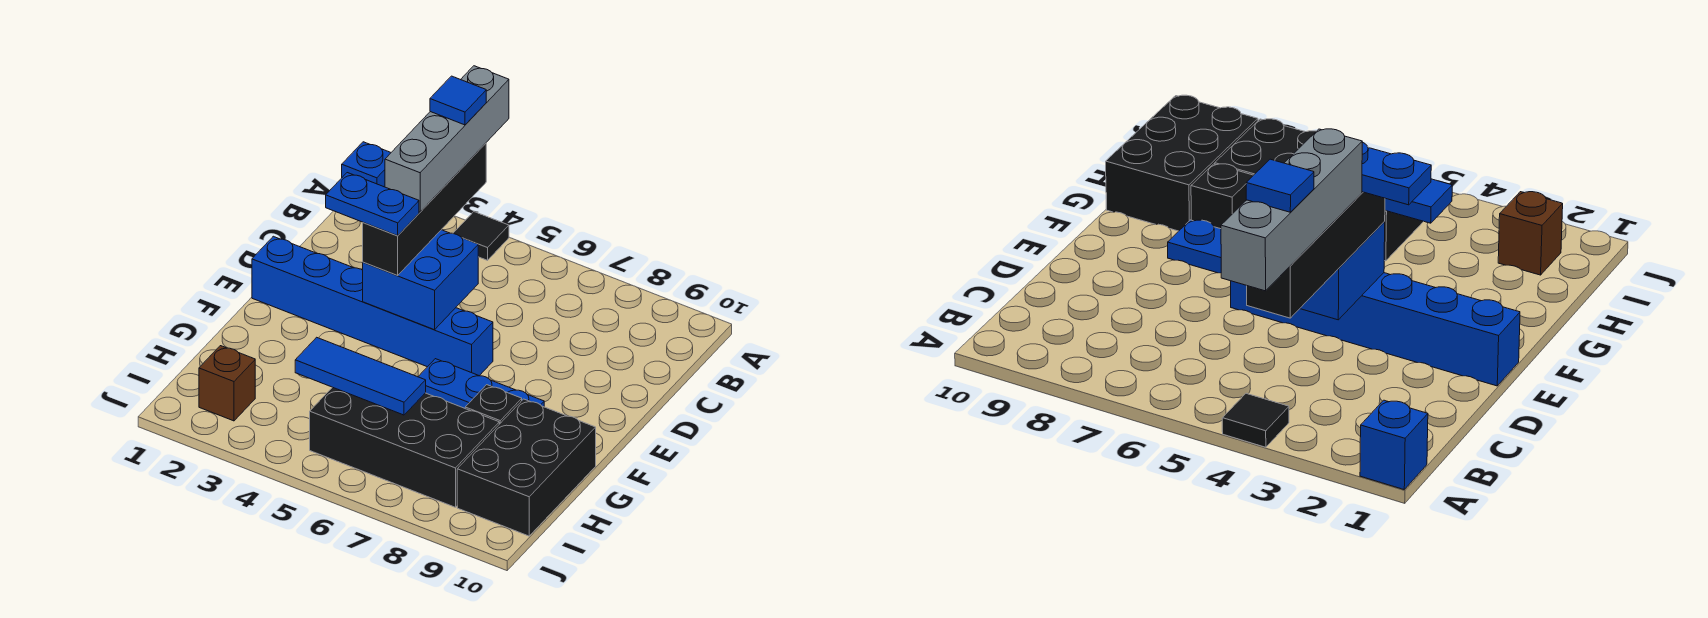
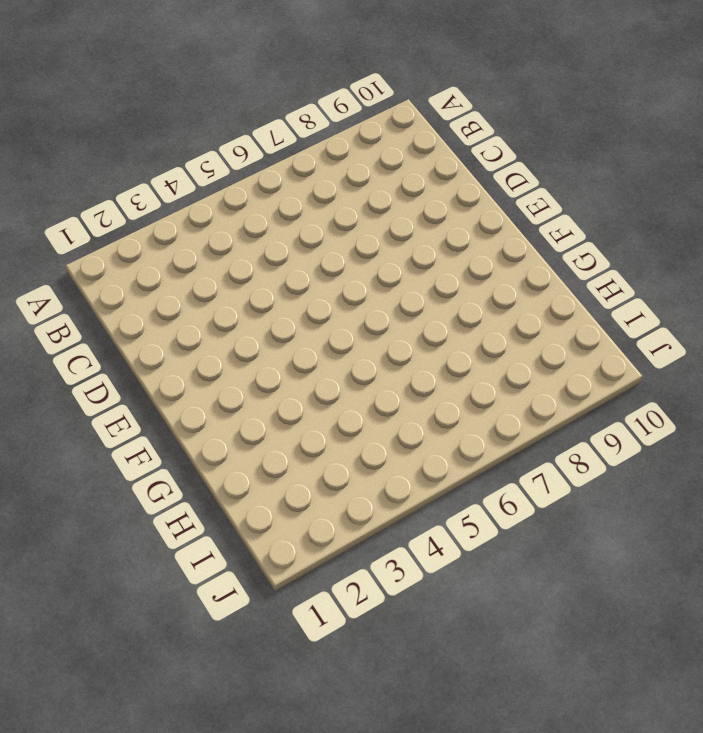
none -> blue brick A1 level 1
none -> black tile A4 level 1
none -> blue brick E1:E6 level 1

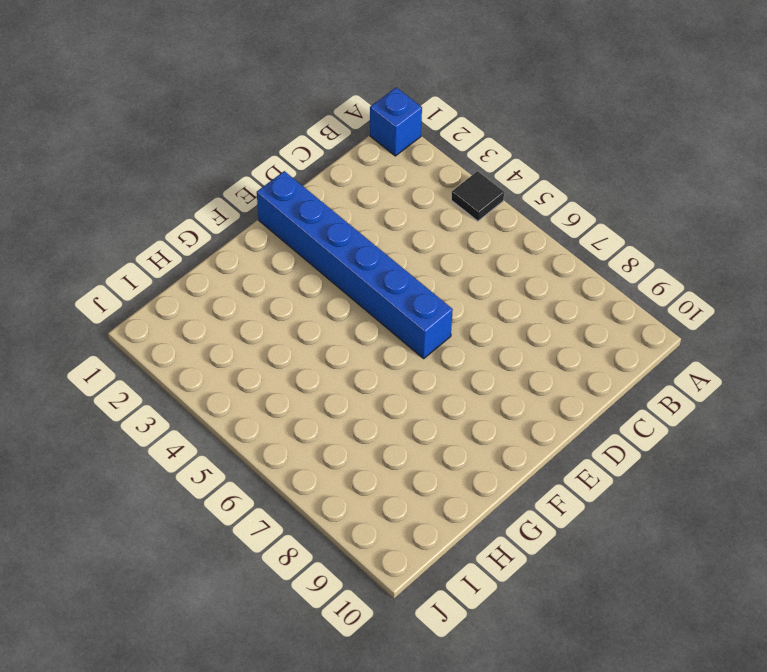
none -> blue plate F6:F8 level 1
none -> black brick G8 level 1
none -> black brick G9:I10 level 1

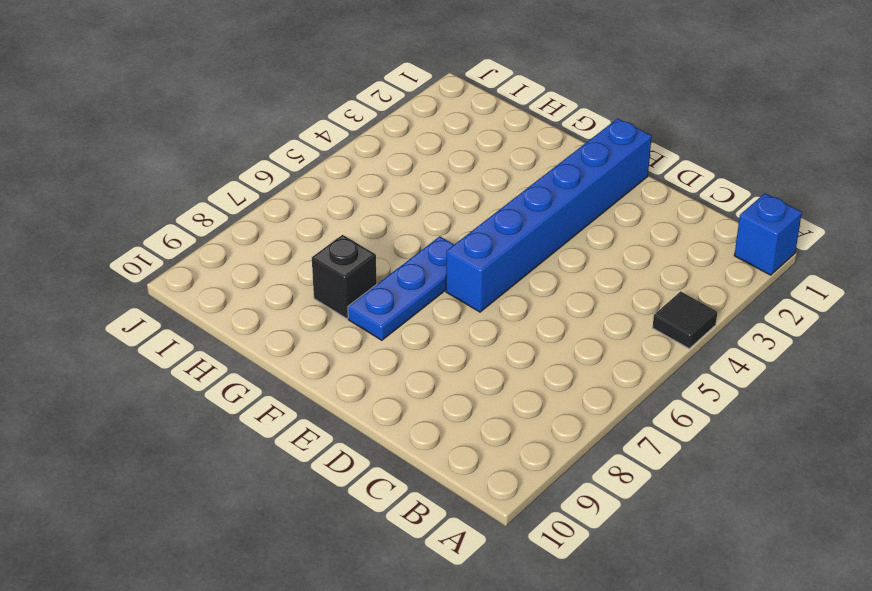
none -> black brick G9:I10 level 1
none -> black brick H5:I8 level 1
none -> brown brick I2 level 1

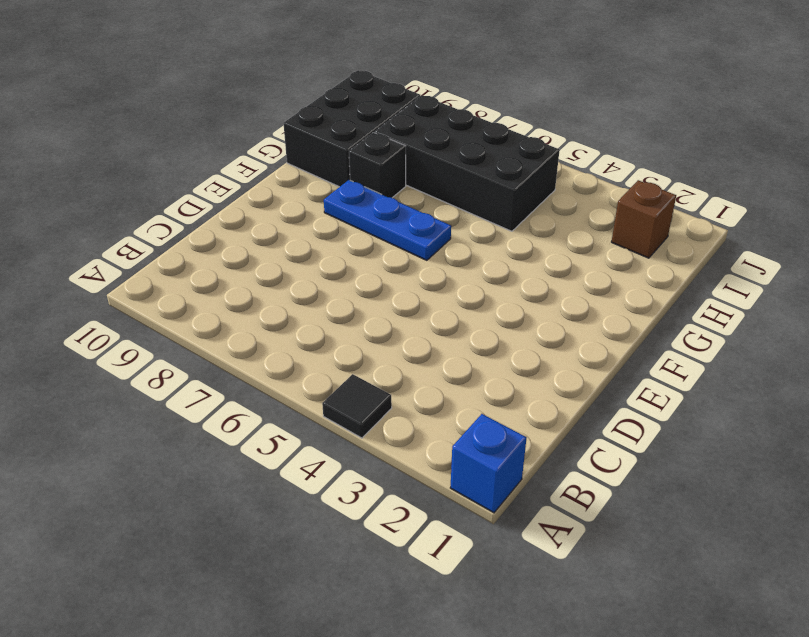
none -> blue brick E1:E6 level 1
none -> blue brick D4:E5 level 2
none -> blue tile H4:H6 level 2

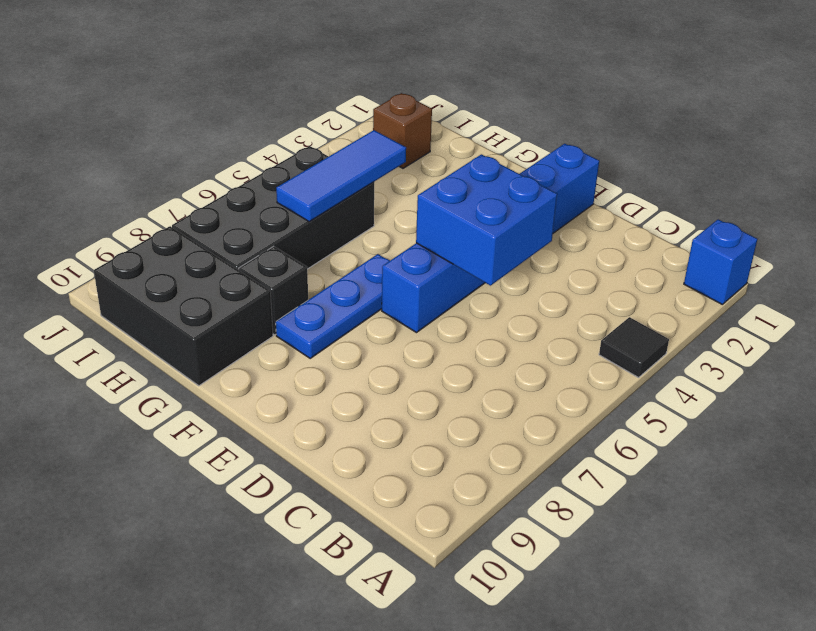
none -> black brick B4:E4 level 3
none -> grey brick A4:D4 level 4
none -> blue plate E3:E4 level 4

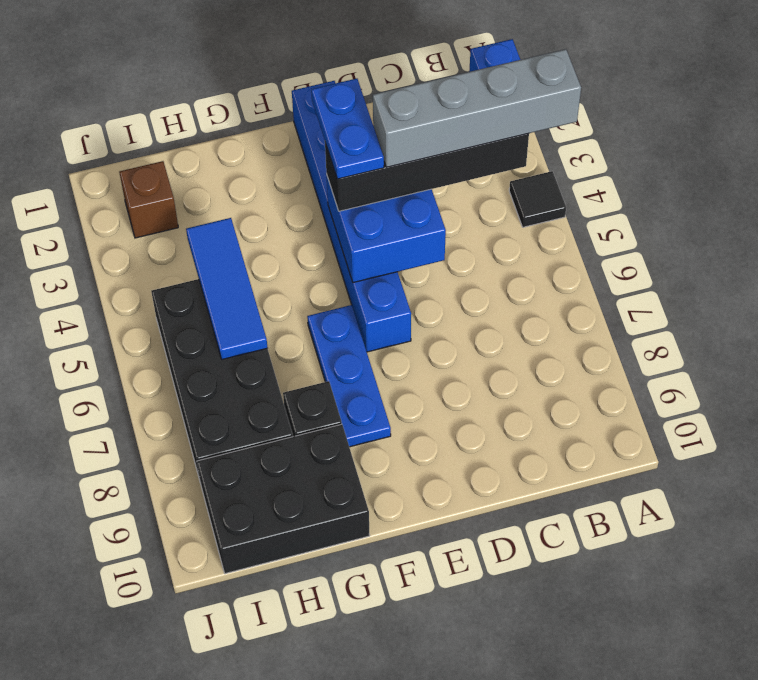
none -> blue tile B4 level 5

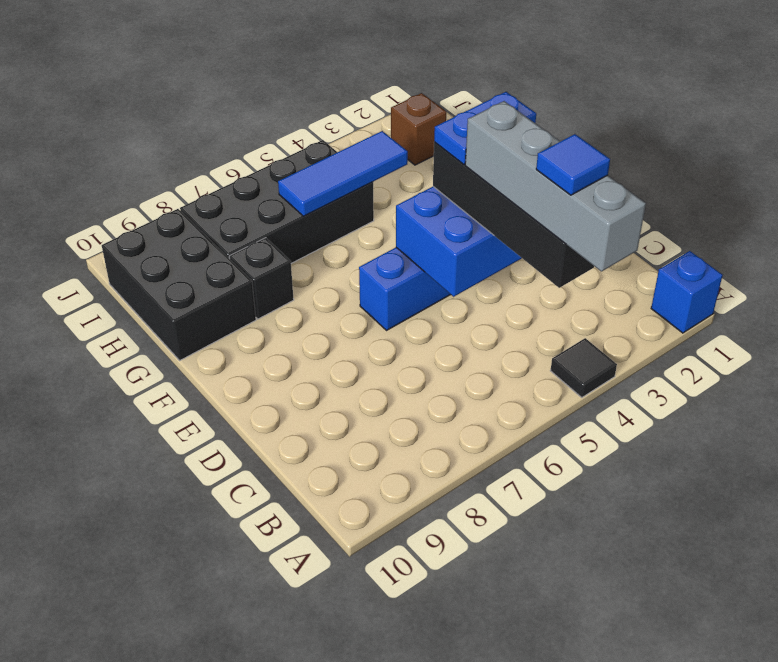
none -> blue plate F6:F8 level 1

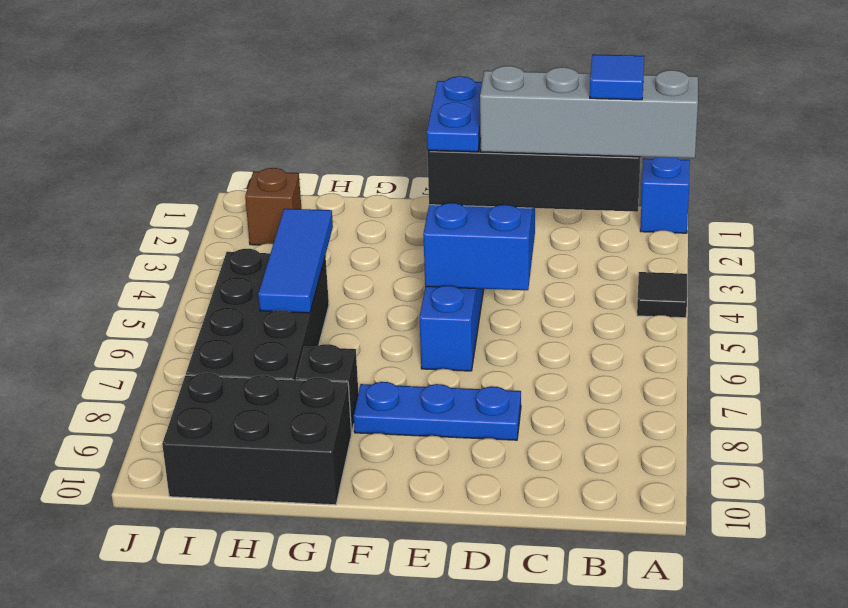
blue plate D8:F8 level 1 -> blue plate F6:F8 level 1

